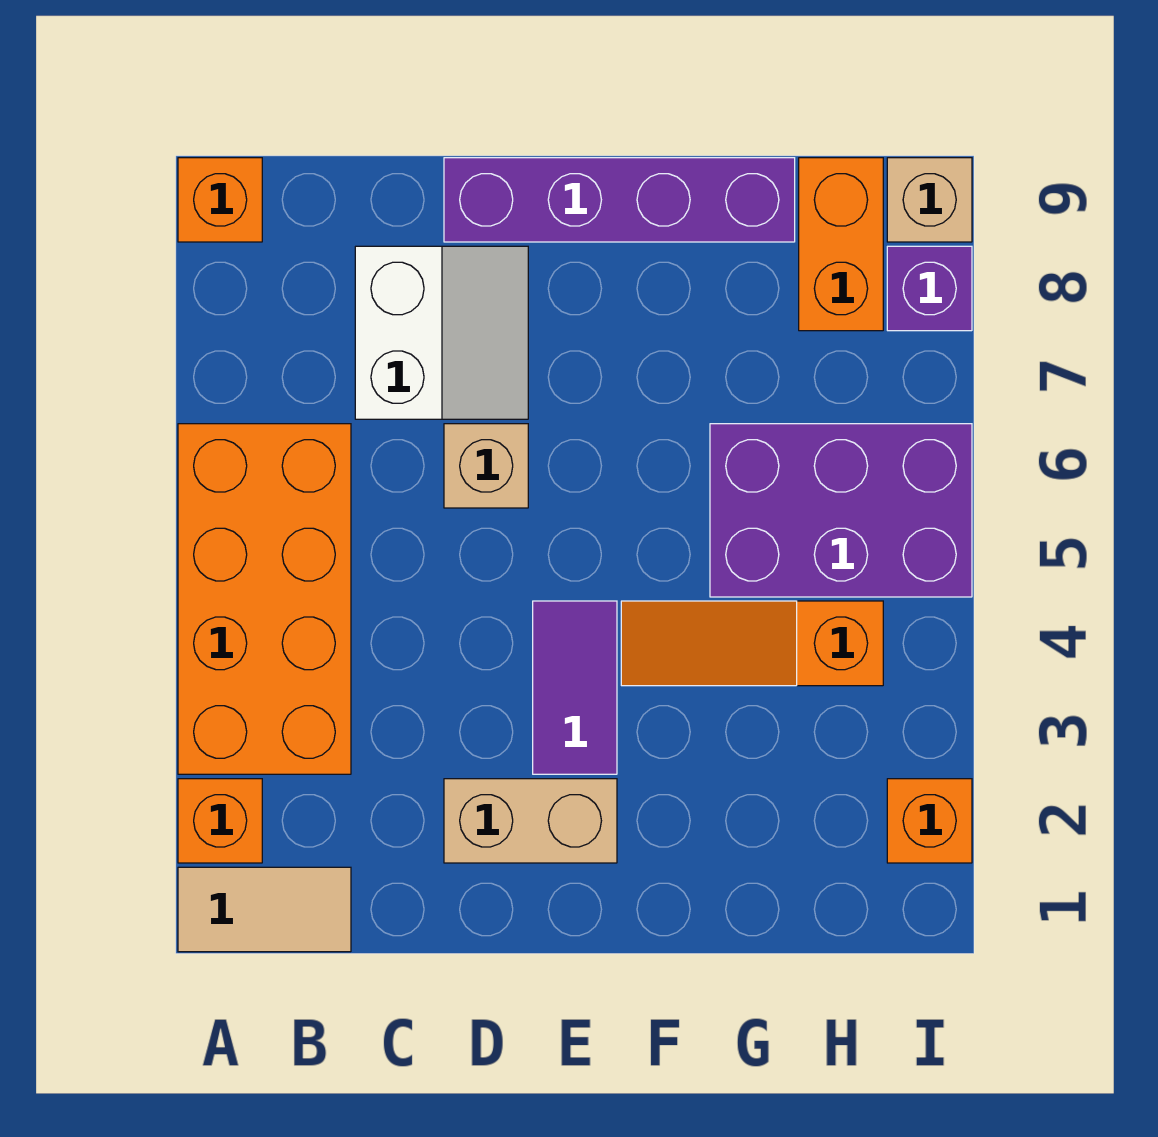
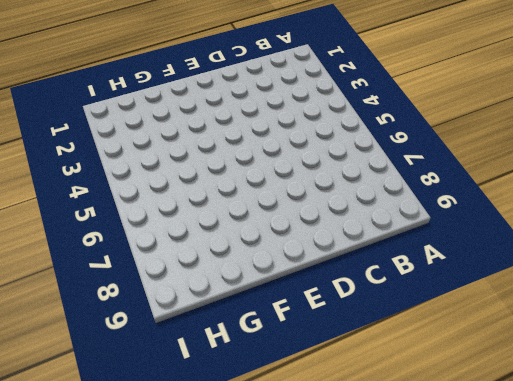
none -> tan tile A1:B1 level 1
none -> orange brick A2 level 1
none -> orange brick A3:B6 level 1

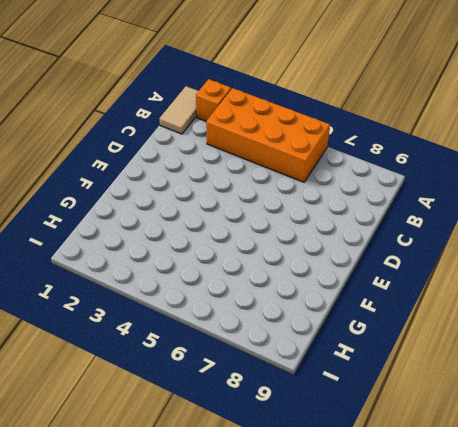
none -> orange brick A9 level 1
none -> white slope C7:D8 level 1 top C
none -> tan brick D2:E2 level 1

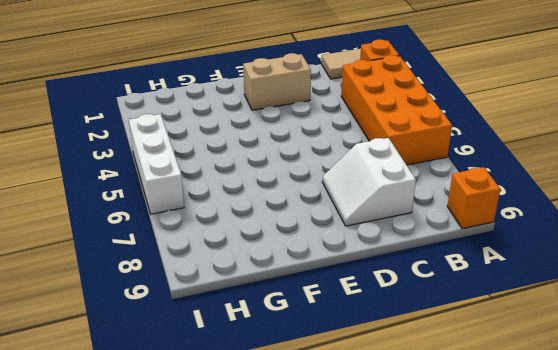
white brick I4:I6 level 1 -> purple brick G5:I6 level 1
none -> tan brick D6 level 1
none -> purple brick D9:G9 level 1
none -> purple tile E3:E4 level 1

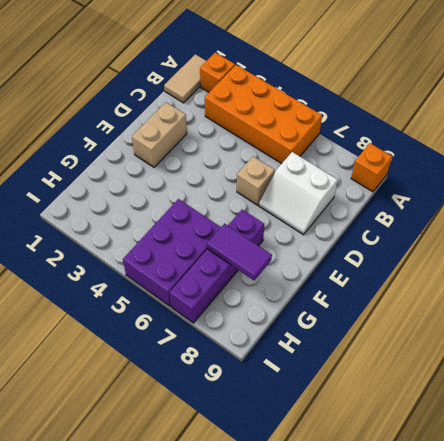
purple brick F7:I7 level 1 -> purple brick D9:G9 level 1
purple tile G7:G8 level 2 -> purple tile E3:E4 level 1
none -> orange slope F4:H4 level 1 top H
none -> orange brick H8:H9 level 1
none -> orange brick I2 level 1

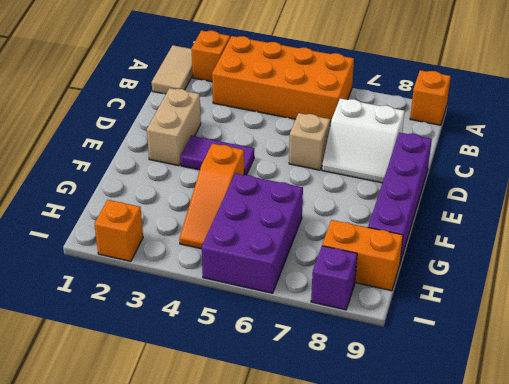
orange slope F4:H4 level 1 top F -> orange slope F4:H4 level 1 top H
none -> tan brick I9 level 1

